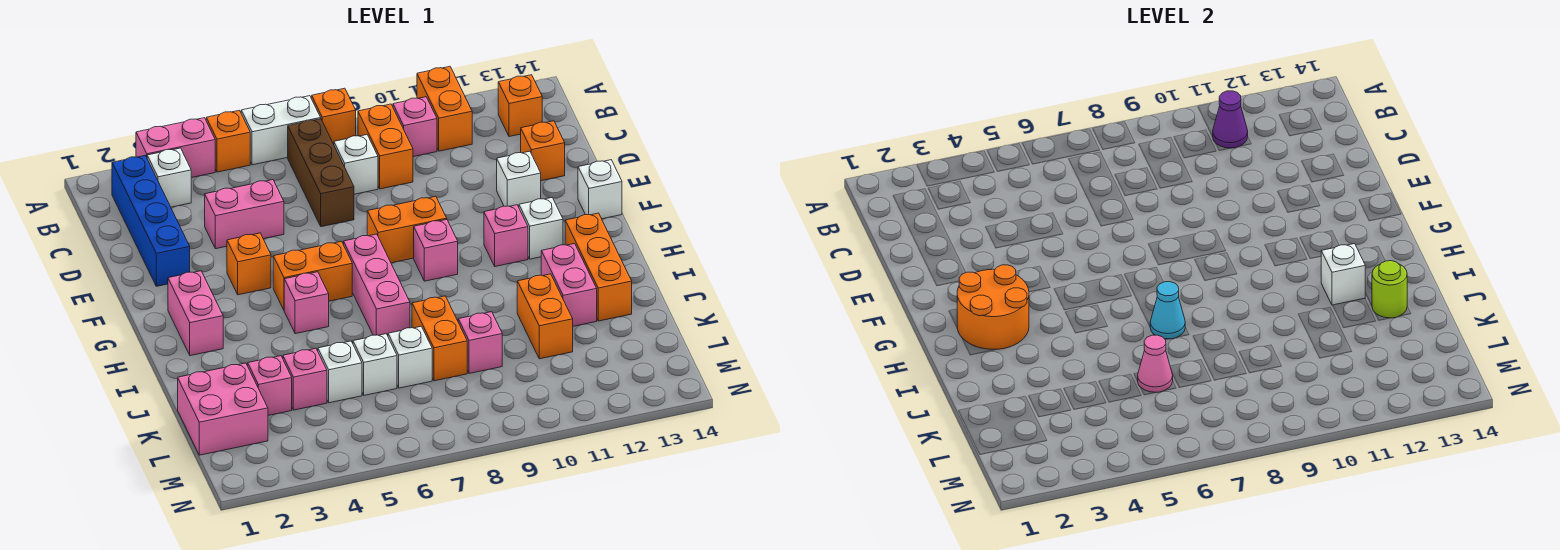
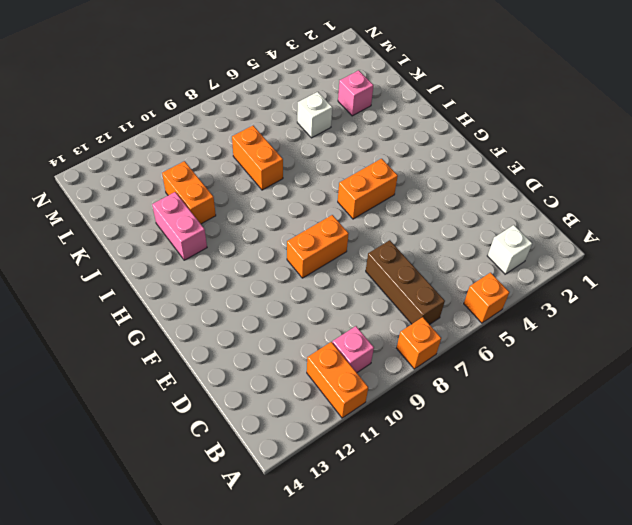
none -> pink brick A3:A4 level 1
none -> white brick A6:A7 level 1
none -> blue brick B2:E2 level 1
none -> orange brick B9:C9 level 1

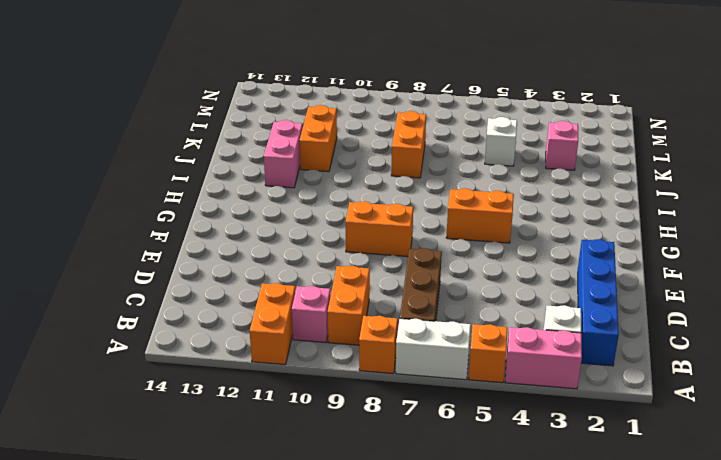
none -> orange brick B13 level 1
none -> white brick C8 level 1
none -> pink brick D4:D5 level 1
none -> orange brick D13 level 1

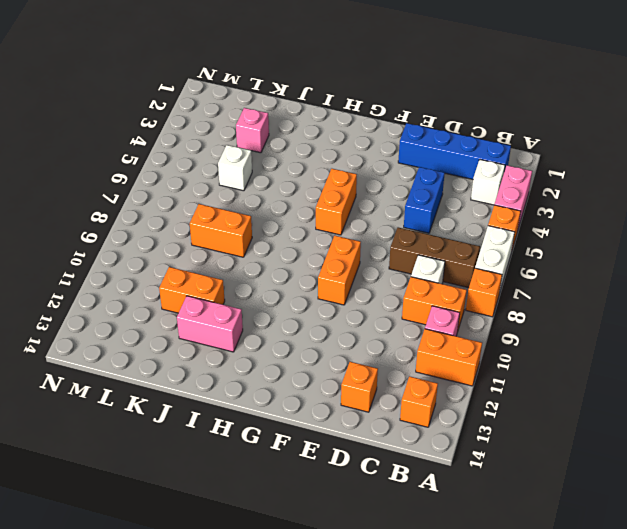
blue brick D4:D5 level 1 -> pink brick D4:D5 level 1
none -> white brick E12 level 1
none -> orange brick F4 level 1
none -> white brick F14 level 1
none -> pink brick G2:H2 level 1

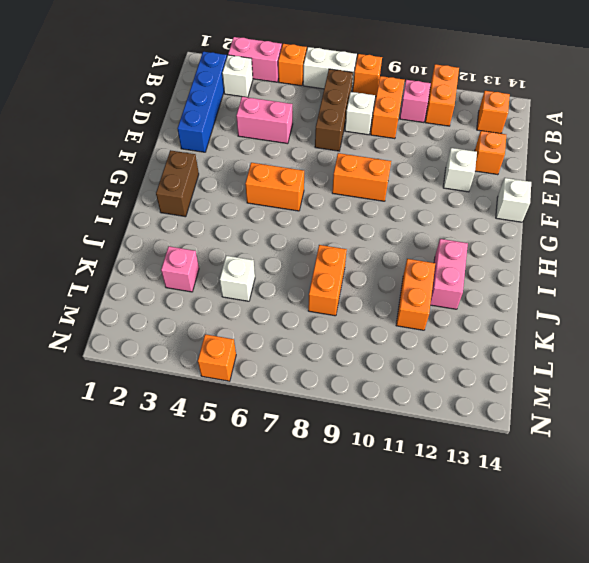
brown brick G2:H2 level 1 -> pink brick G2:H2 level 1
orange brick N5 level 1 -> orange brick F4 level 1
none -> pink brick G7:I7 level 1
none -> pink brick G9 level 1
none -> pink brick G11 level 1
none -> white brick G12 level 1

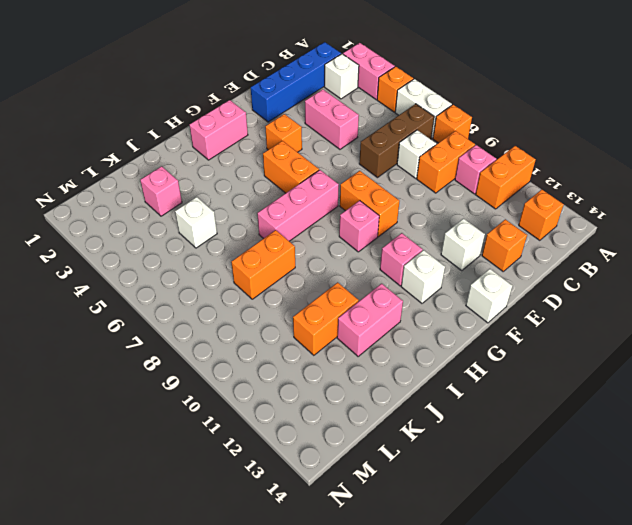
none -> pink brick H5 level 1
none -> orange brick H13:J13 level 1
none -> pink brick K1:L2 level 1
none -> pink brick K4 level 1

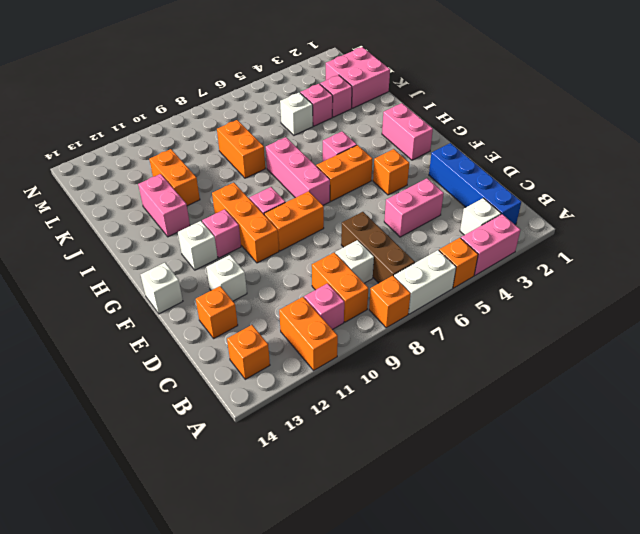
orange brick F10:H10 level 1 -> orange brick H13:J13 level 1
none -> white brick K6 level 1
none -> white brick K7 level 1
none -> pink brick K9 level 1
none -> purple cone B11 level 2

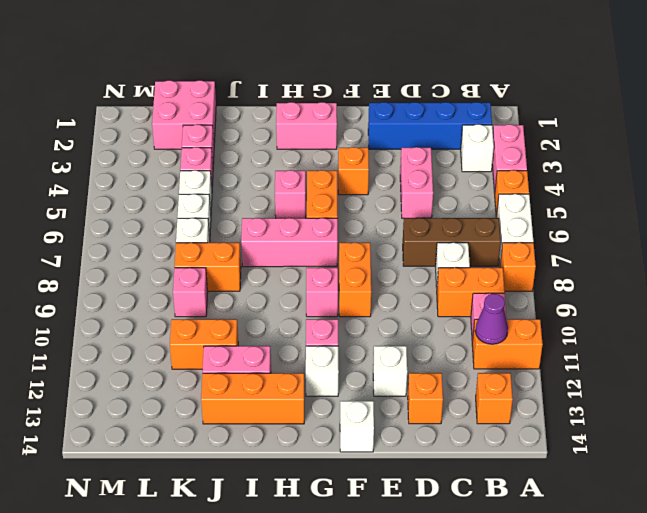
none -> orange round brick G2:H3 level 2
none -> cyan cone I7 level 2
none -> white brick I12 level 2
none -> lime round brick J13 level 2

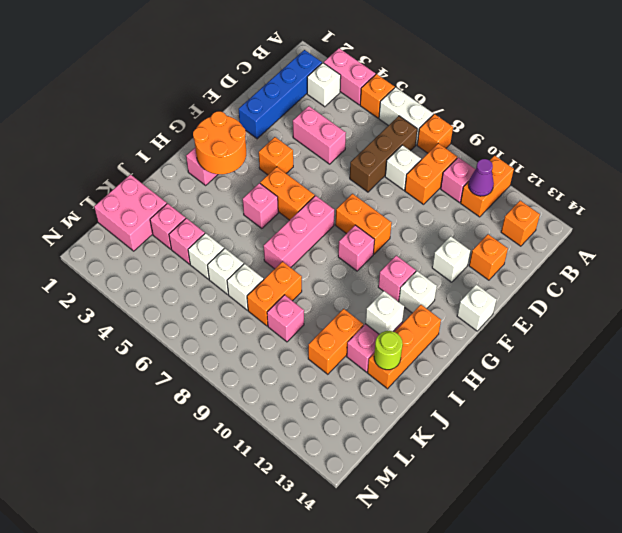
none -> cyan cone I7 level 2
none -> pink cone K6 level 2

